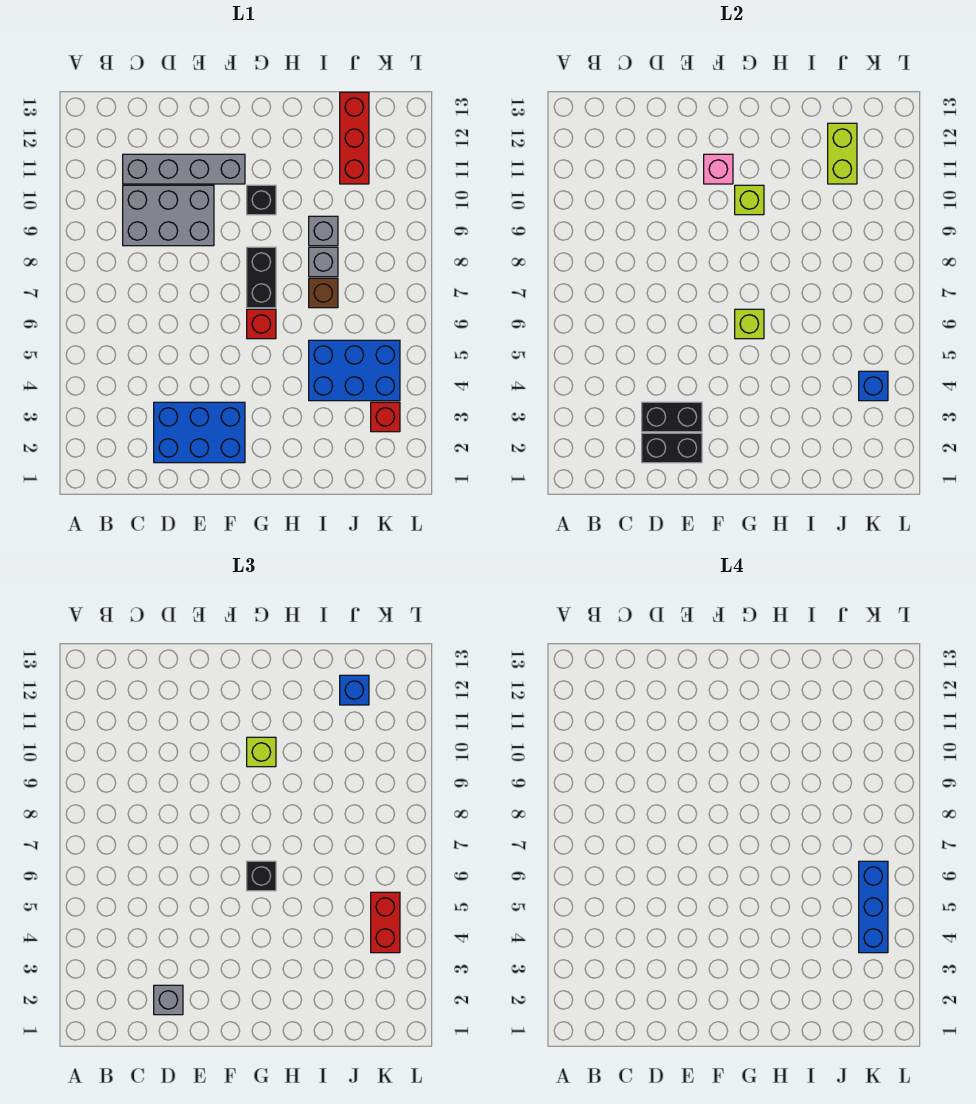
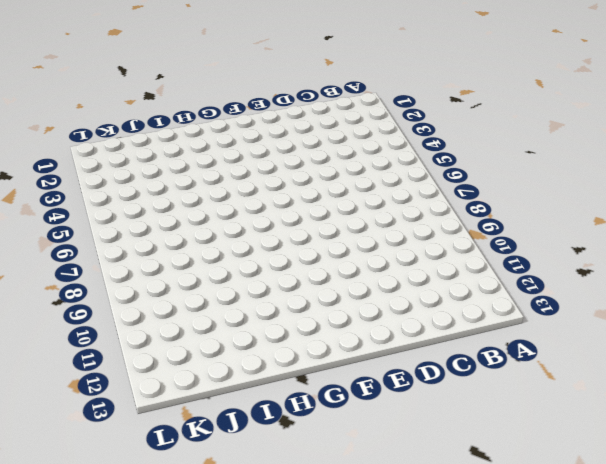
none -> grey brick C9:E10 level 1
none -> grey brick C11:F11 level 1
none -> blue brick D2:F3 level 1

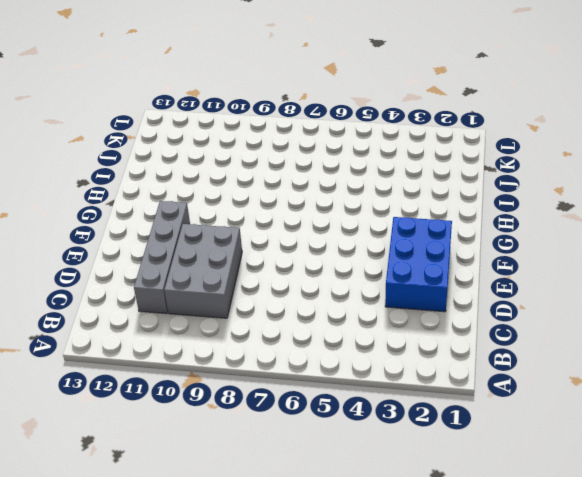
none -> red brick G6 level 1
none -> black brick G7:G8 level 1
none -> black brick G10 level 1

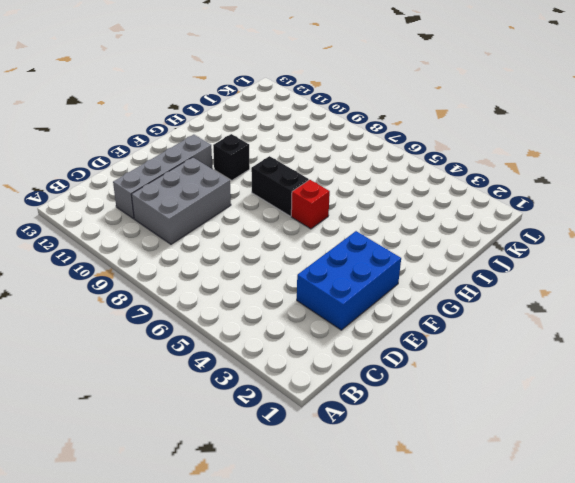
none -> blue brick I4:K5 level 1
none -> brown brick I7 level 1
none -> grey brick I8 level 1

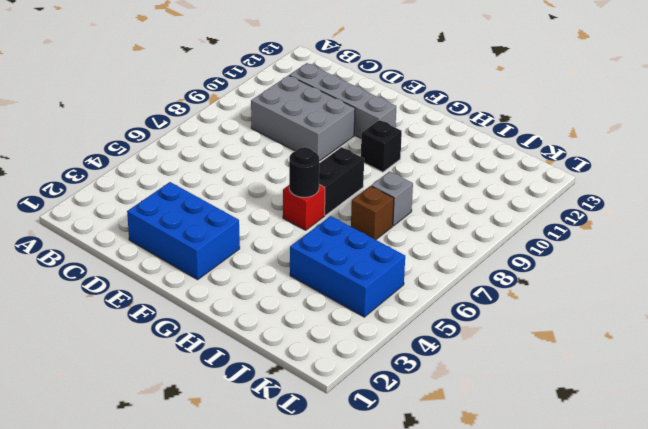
black round brick G6 level 2 -> lime brick G6 level 2
none -> grey brick I9 level 1
none -> red brick J11:J13 level 1
none -> red brick K3 level 1

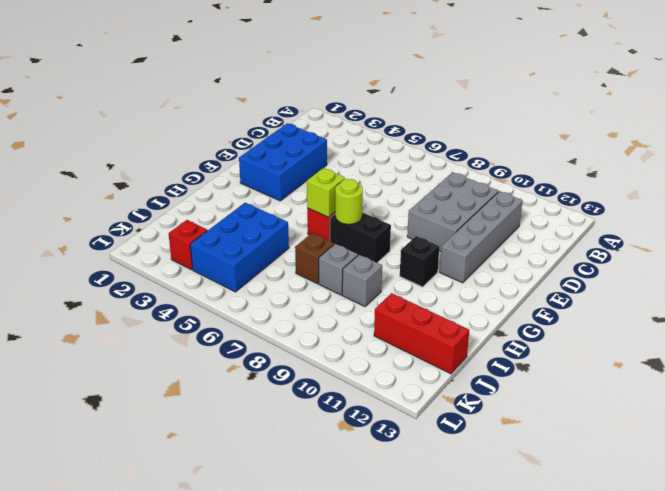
lime round brick G7 level 2 -> none
none -> black brick D2:E2 level 2
none -> black brick D3:E3 level 2
none -> pink brick F11 level 2

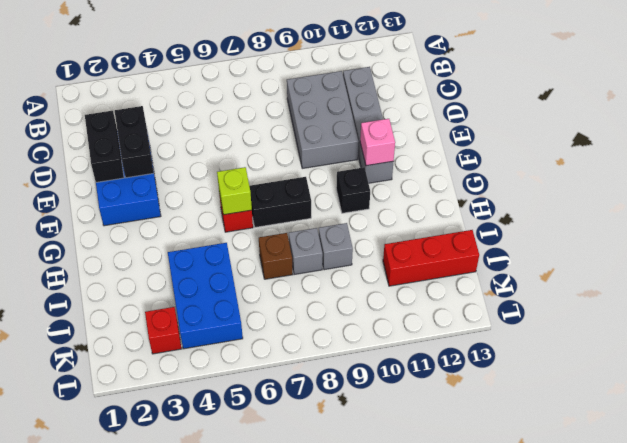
none -> lime brick G10 level 2
none -> lime brick J11:J12 level 2
none -> blue brick K4 level 2

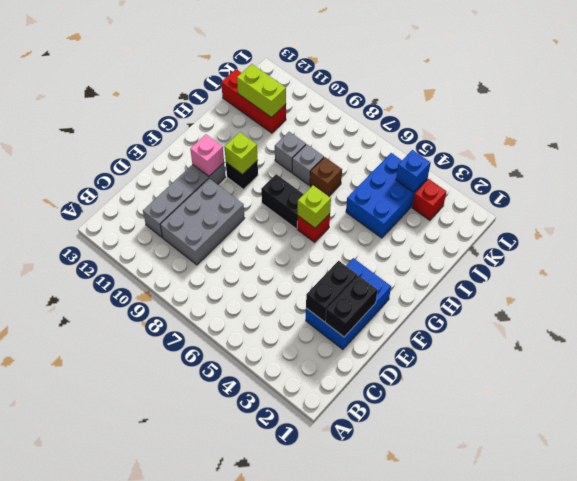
none -> grey brick D2 level 3
none -> black brick G6 level 3
none -> lime brick G10 level 3

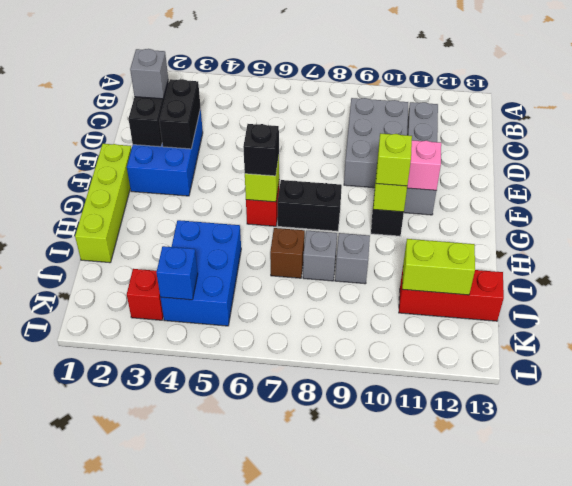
lime brick F1:I1 level 1 -> none
none -> blue brick J12 level 3
none -> red brick K4:K5 level 3
none -> blue brick K4:K6 level 4

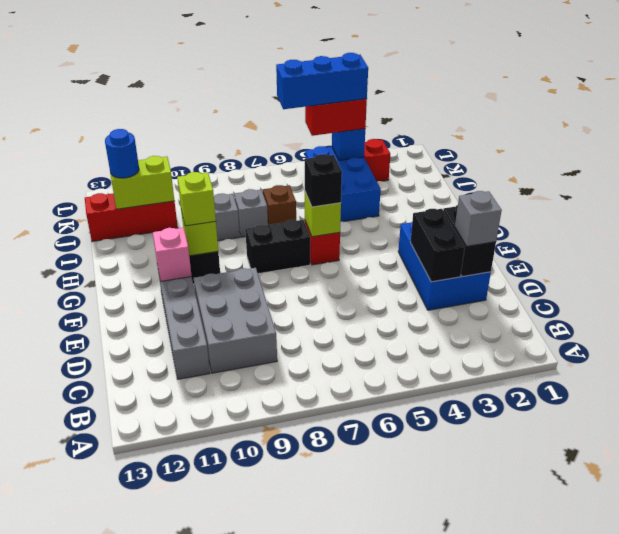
blue round brick J12 level 3 -> blue brick J12 level 3

